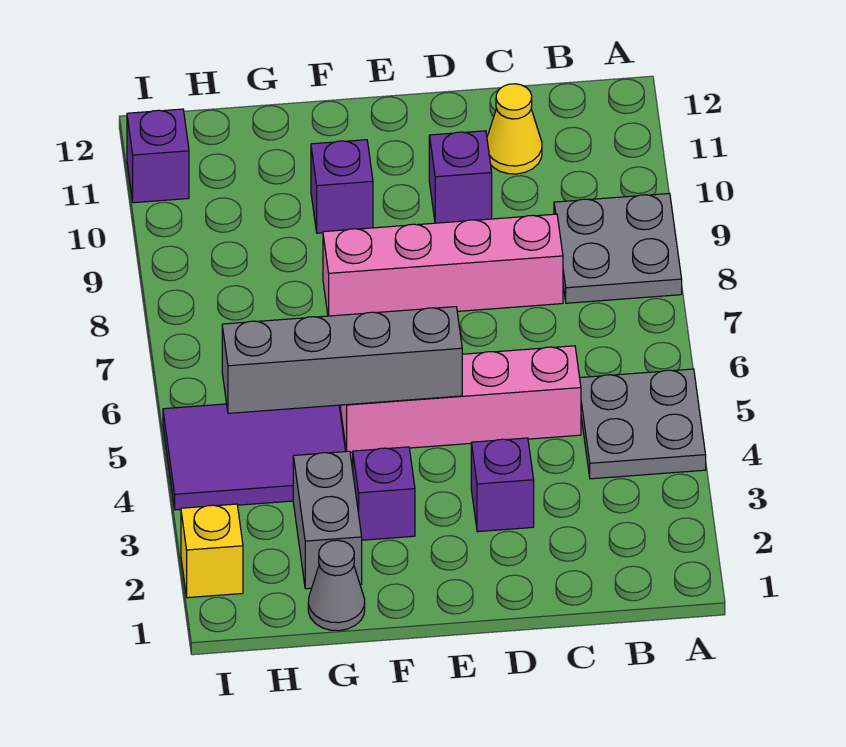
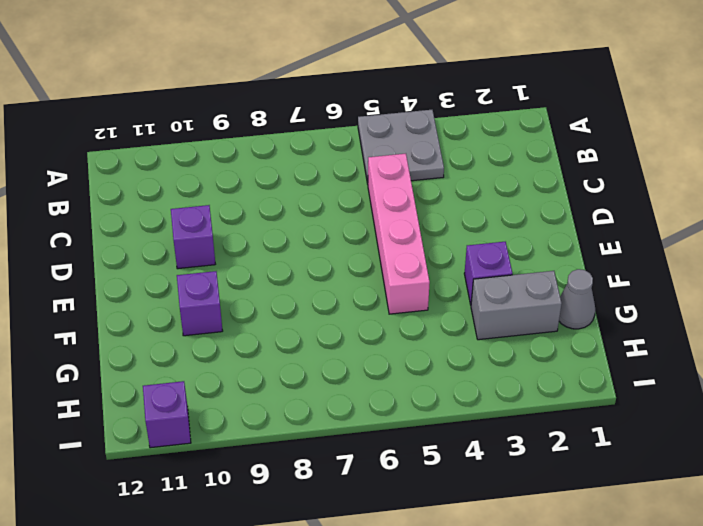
none -> grey plate A8:B9 level 1
none -> pink brick C8:F8 level 1
none -> yellow cone C11 level 1

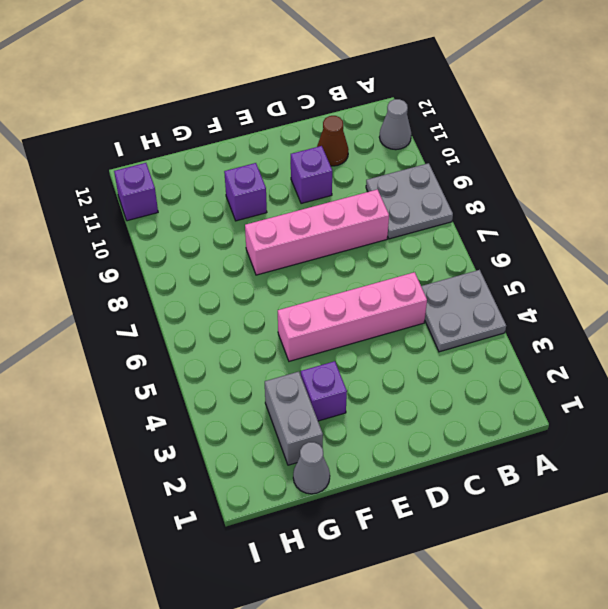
grey cone A11 level 1 -> none
brown cone C11 level 1 -> yellow cone C11 level 1
none -> purple brick D3 level 1
none -> purple tile G4:I5 level 1
none -> yellow brick I2 level 1

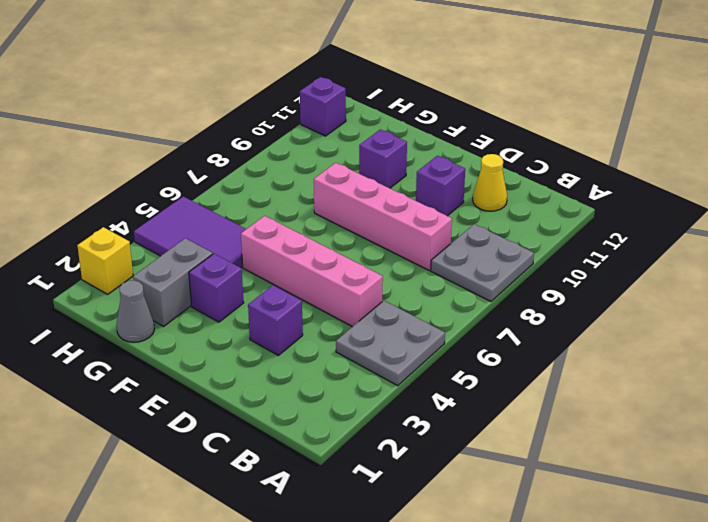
none -> grey brick E5:H5 level 2

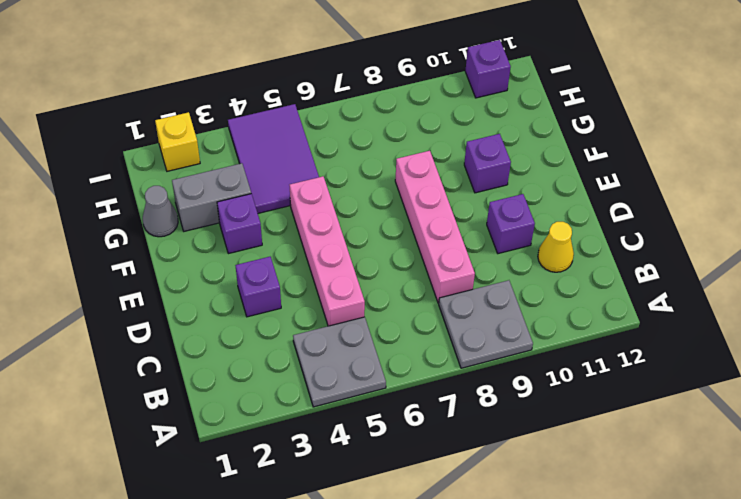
none -> grey brick E5:H5 level 2

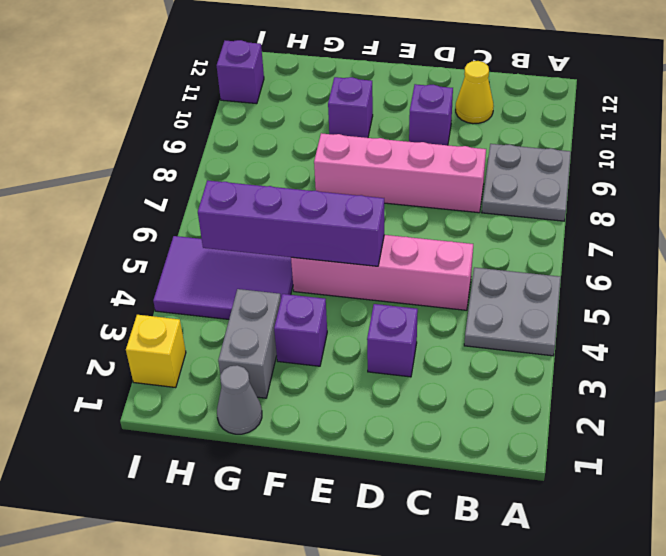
purple brick E5:H5 level 2 -> grey brick E5:H5 level 2

